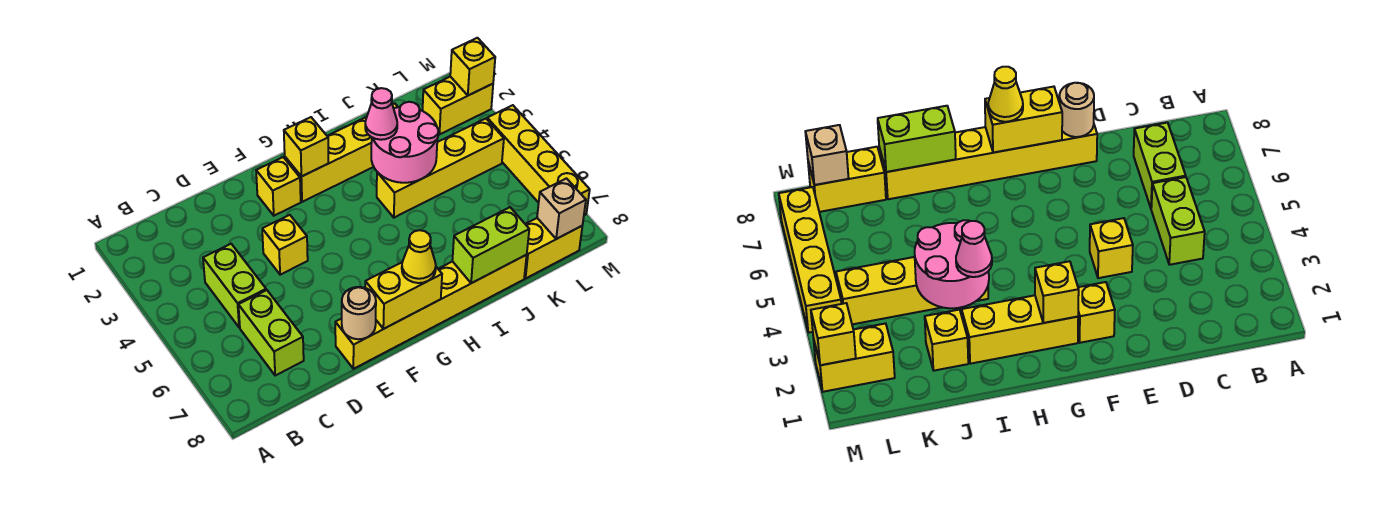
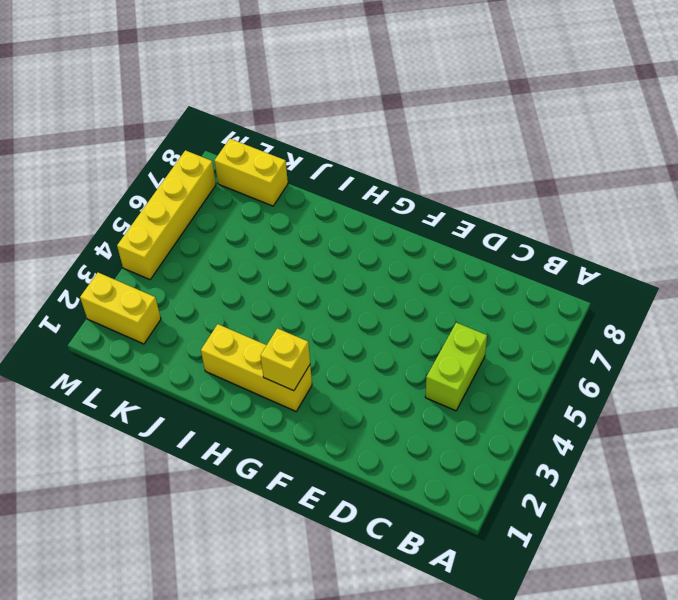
none -> lime brick C6:C7 level 1
none -> yellow brick E4 level 1
none -> yellow brick E8:J8 level 1

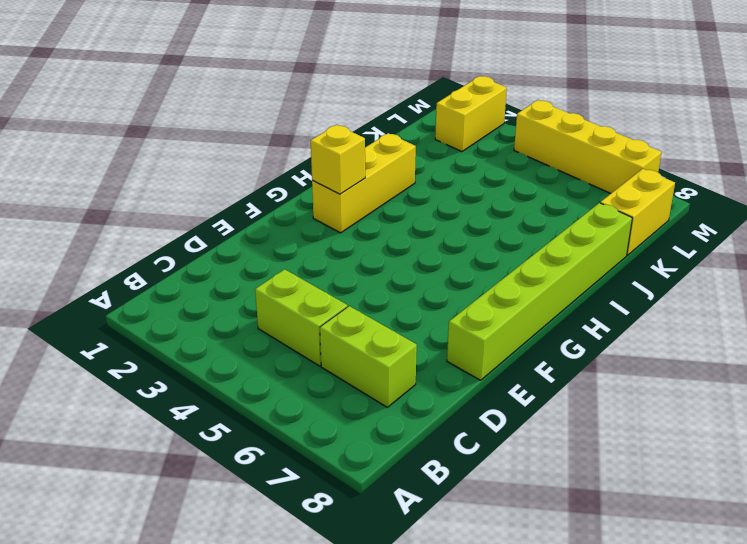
lime brick E8:J8 level 1 -> yellow brick E8:J8 level 1
none -> yellow brick E4 level 1
none -> yellow brick F2 level 1
none -> yellow brick I4:L4 level 1

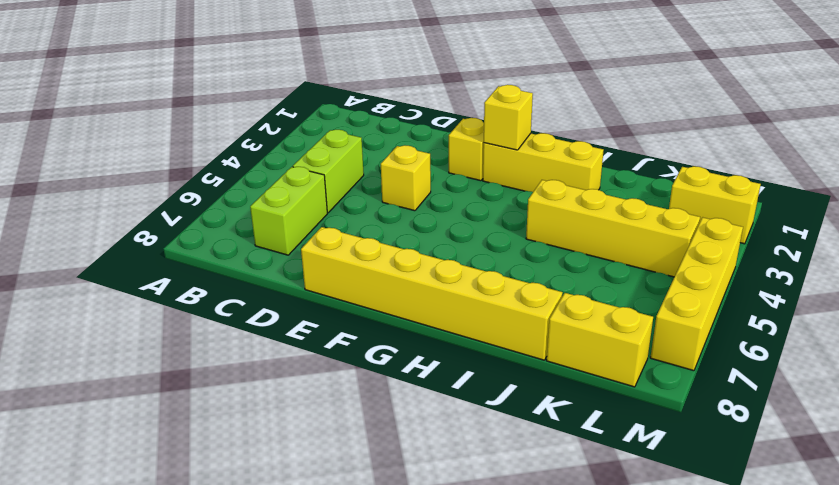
none -> yellow brick J2 level 1
none -> tan round brick E8 level 2
none -> yellow brick F8:G8 level 2

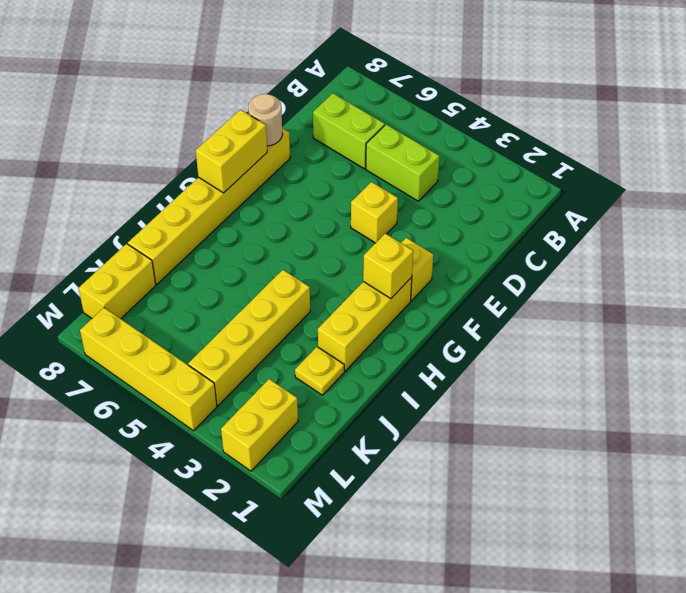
yellow plate J2 level 1 -> yellow brick J2 level 1
none -> pink round brick I3:J4 level 2
none -> lime brick I8:J8 level 2
none -> tan brick L8 level 2

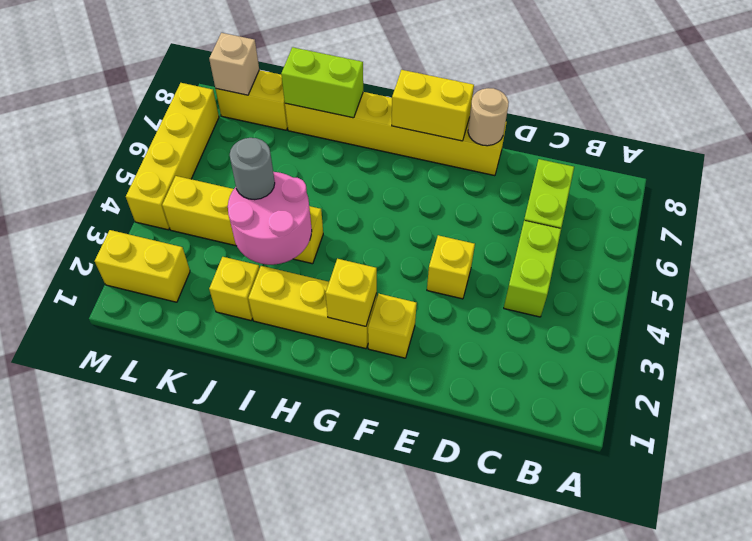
grey round brick J4 level 3 -> none
none -> yellow brick M2 level 2
none -> yellow cone G8 level 3
none -> pink cone I3 level 3

